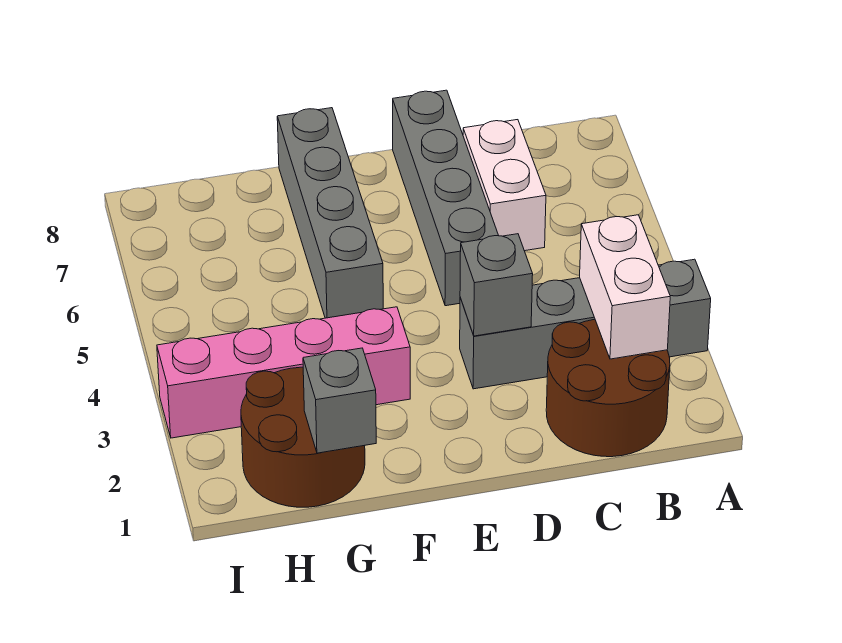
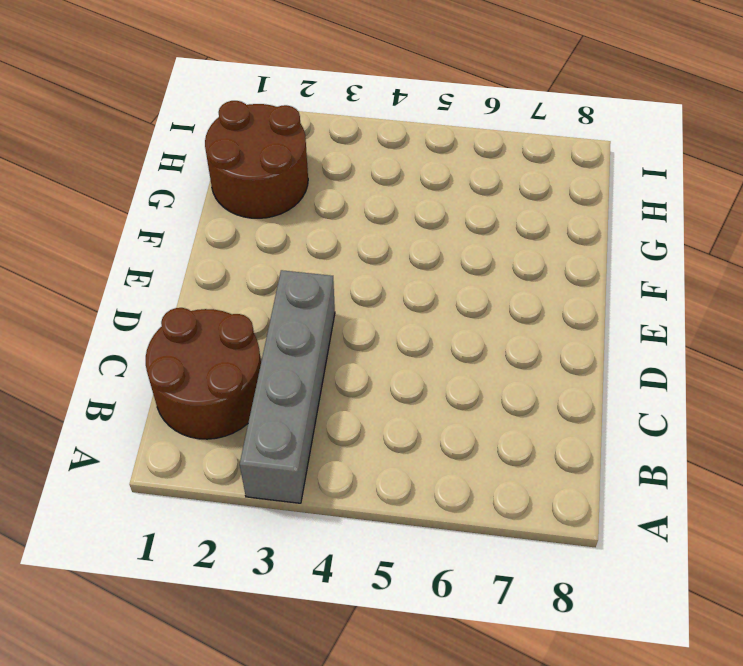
none -> white brick C6:C7 level 1
none -> grey brick D5:D8 level 1

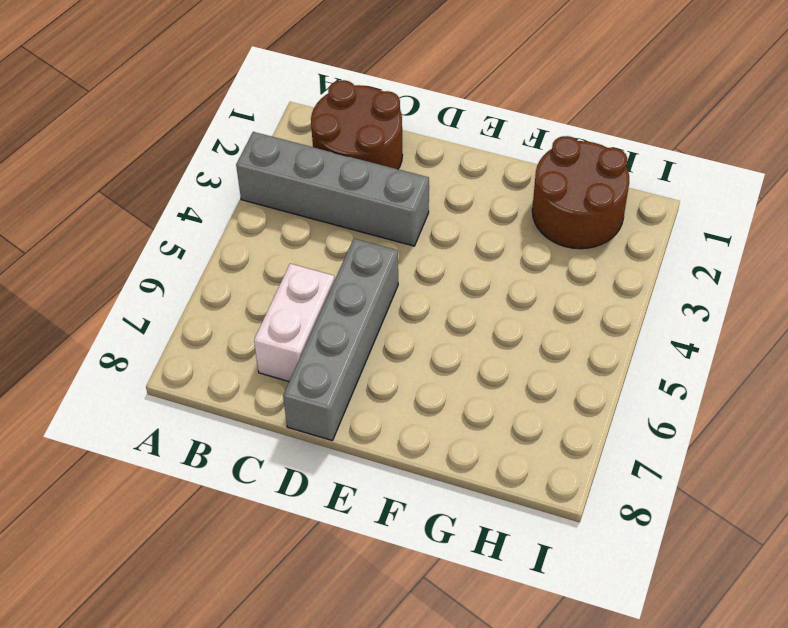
none -> pink brick F3:I3 level 1
none -> grey brick F5:F8 level 1

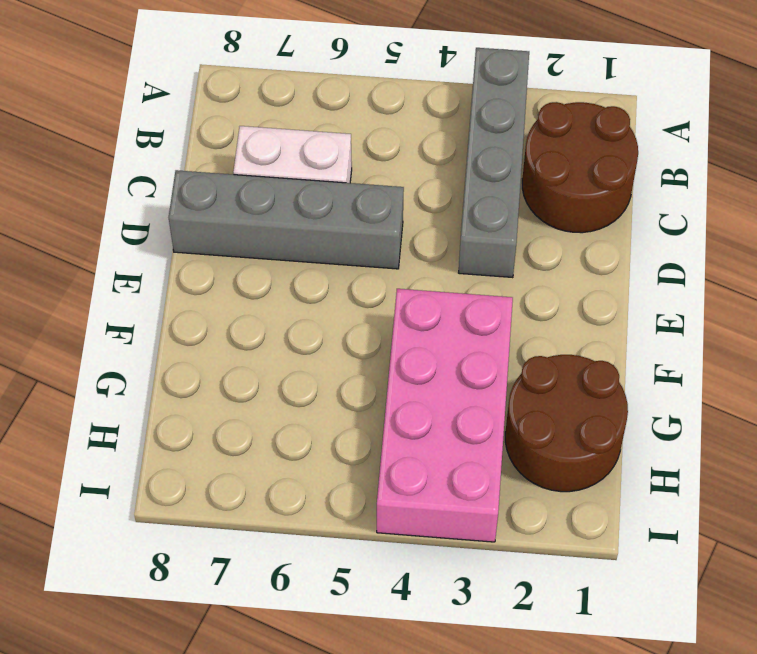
pink brick F3:I4 level 1 -> pink brick F3:I3 level 1
none -> grey brick F5:F8 level 1
none -> white brick B2:B3 level 2

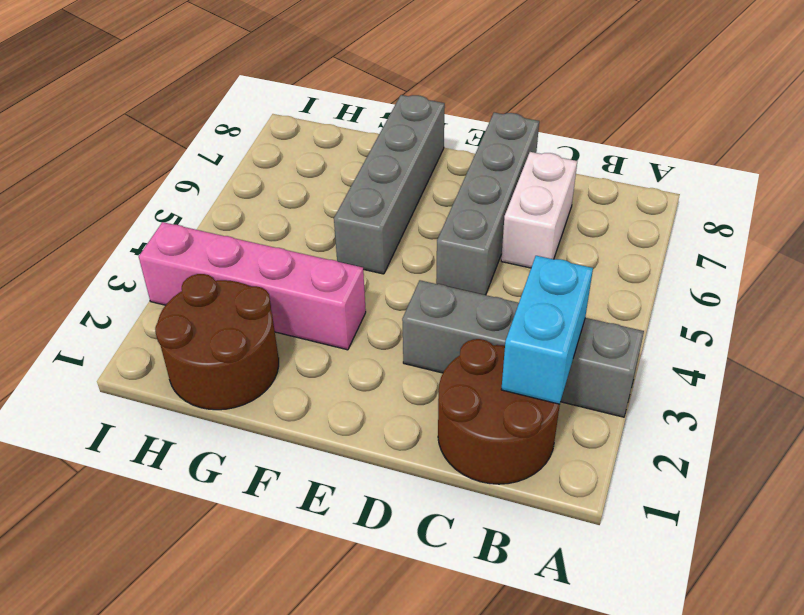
cyan brick B2:B3 level 2 -> white brick B2:B3 level 2
none -> grey brick D3 level 2
none -> grey brick G1 level 2

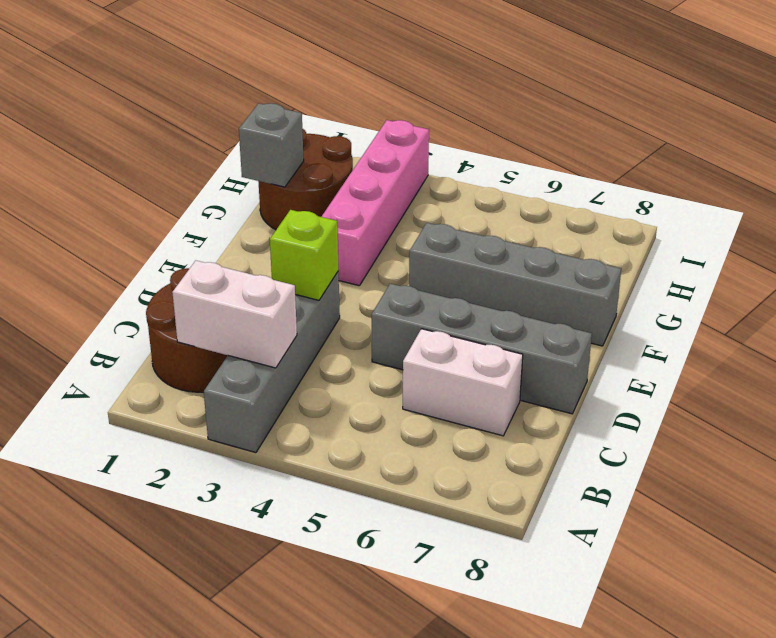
lime brick D3 level 2 -> grey brick D3 level 2

